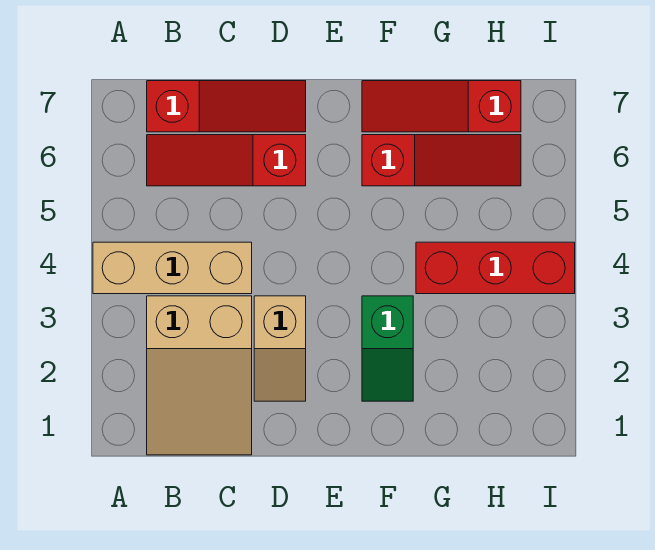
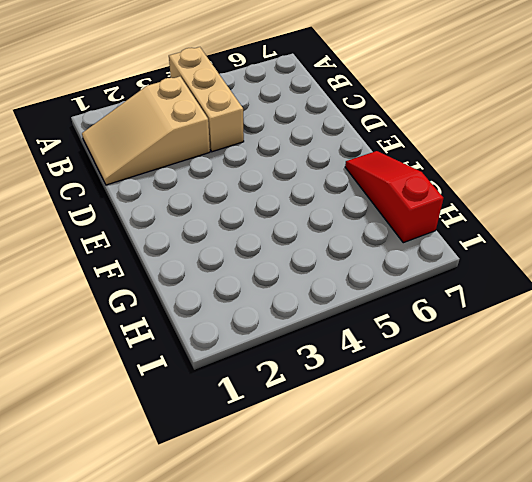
none -> red slope B6:D6 level 1 top D
none -> red slope B7:D7 level 1 top B

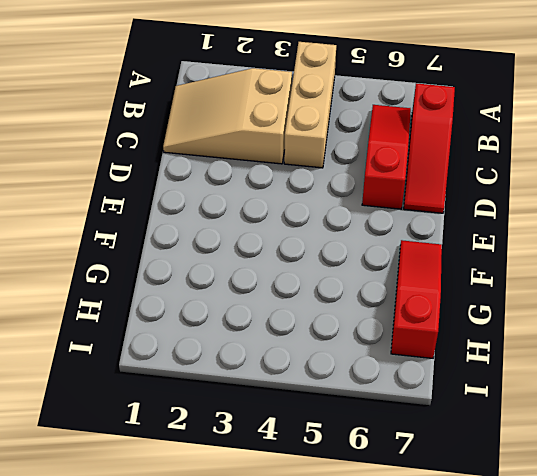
none -> tan slope D2:D3 level 1 top 3
none -> green slope F2:F3 level 1 top 3

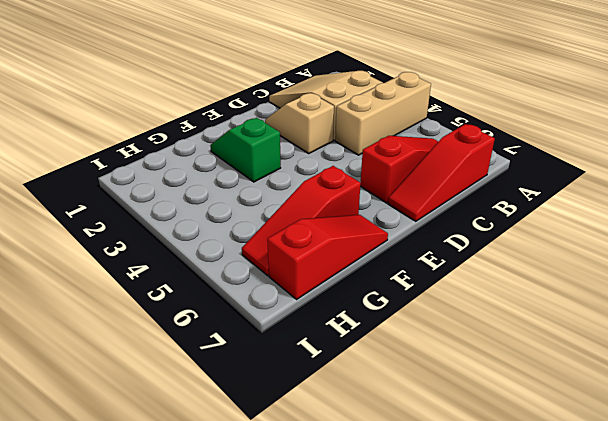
none -> red brick G4:I4 level 1

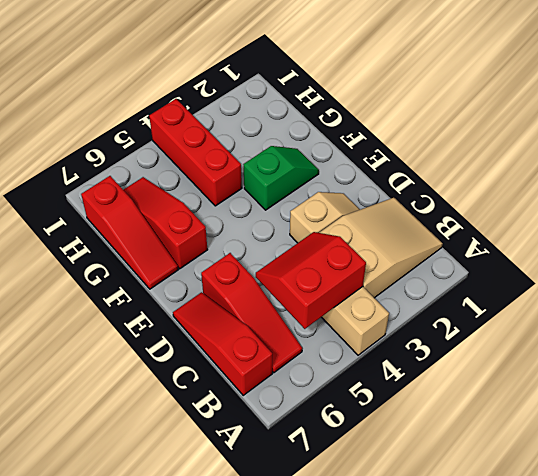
red slope B4:C5 level 2 top B -> none

